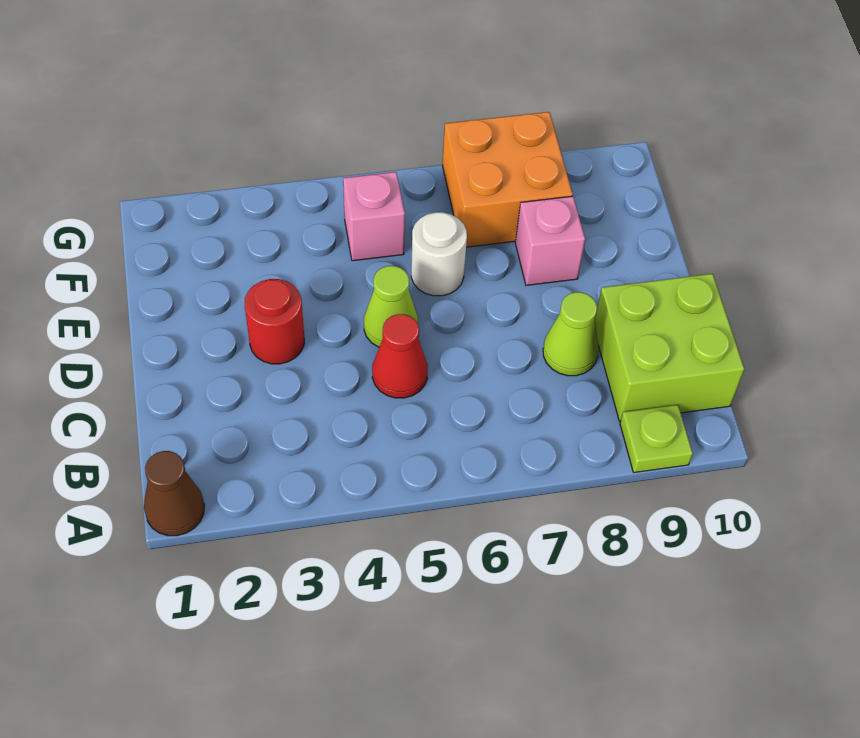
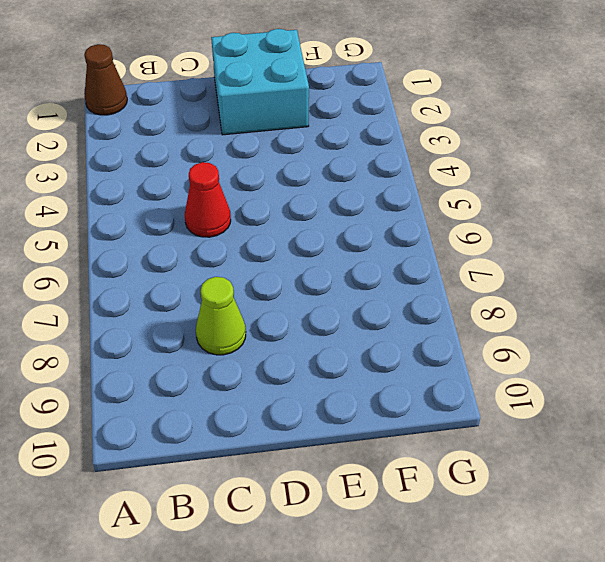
cyan brick D1:E2 level 1 -> none
none -> lime plate A9 level 1
none -> lime brick B9:C10 level 1

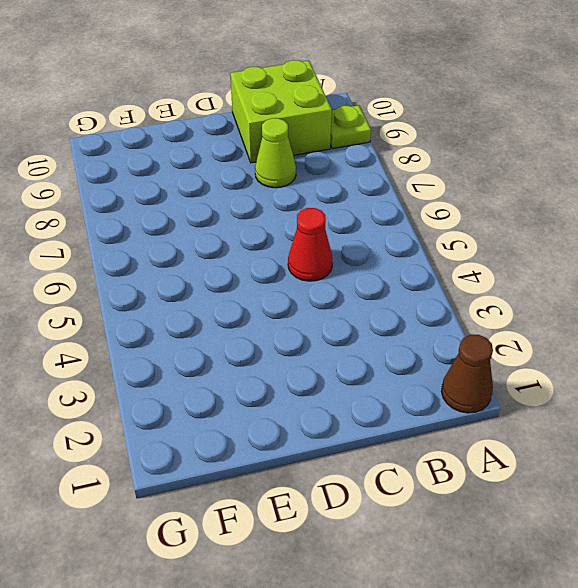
none -> red round brick D3 level 1
none -> lime cone D5 level 1

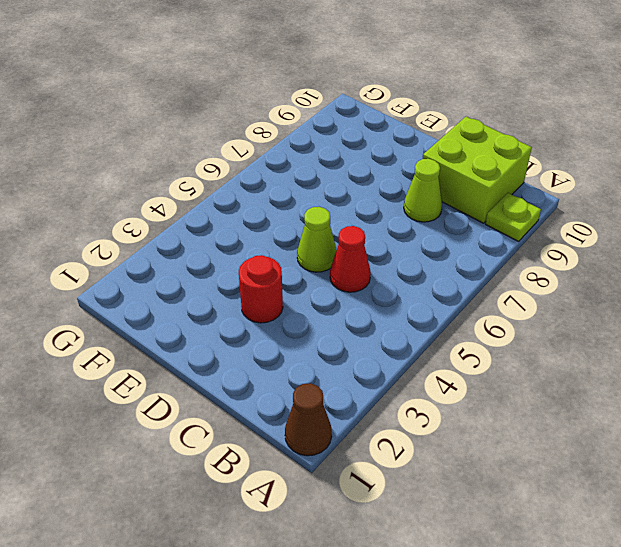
none -> white round brick E6 level 1
none -> pink brick E8 level 1

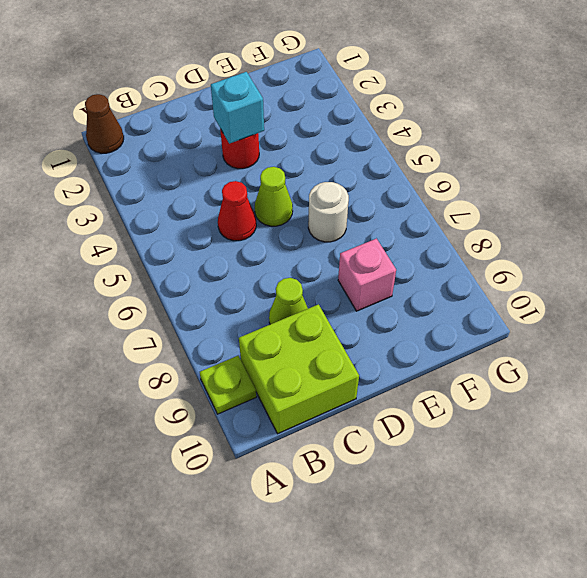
cyan brick D3 level 2 -> none
none -> pink brick F5 level 1
none -> orange brick F7:G8 level 1

